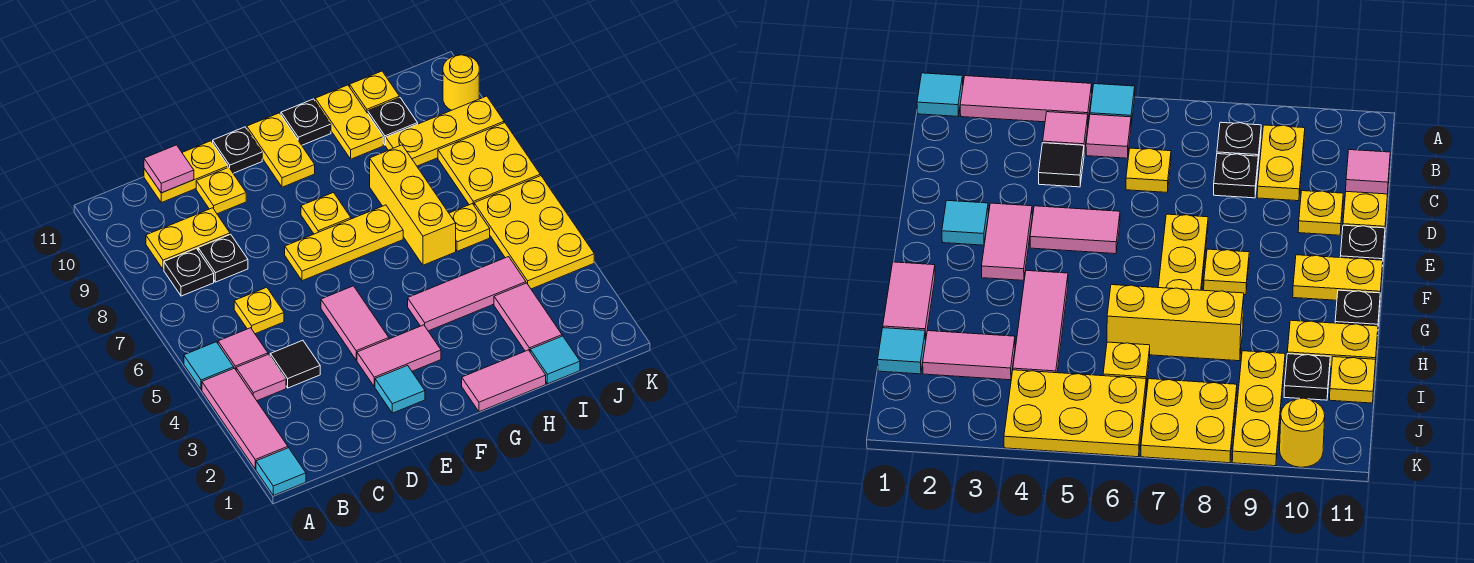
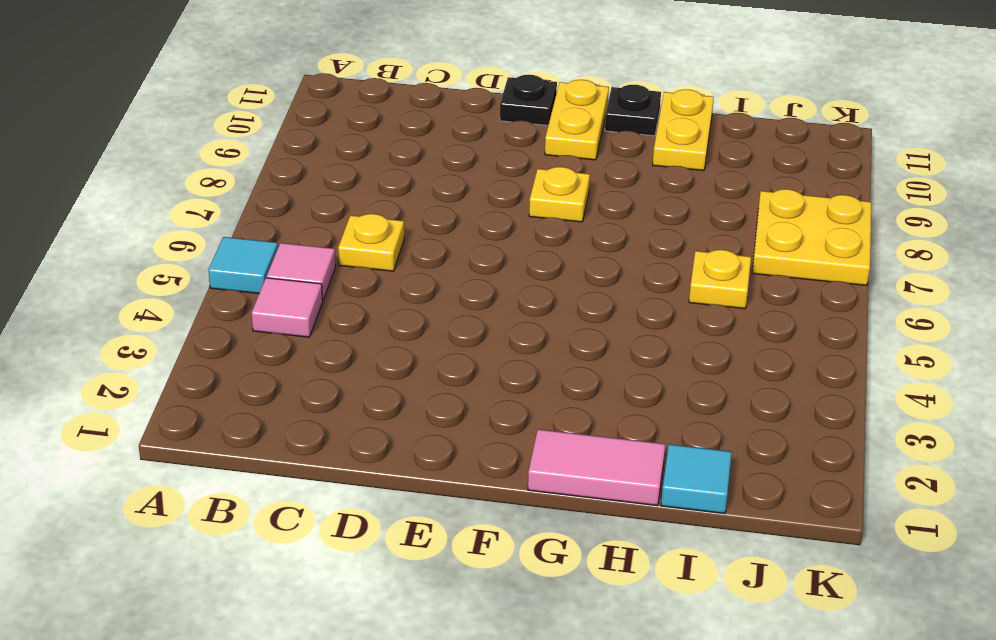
none -> cyan tile A1 level 1
none -> pink tile A2:A4 level 1
none -> black plate B8 level 1
none -> yellow plate B9:C9 level 1

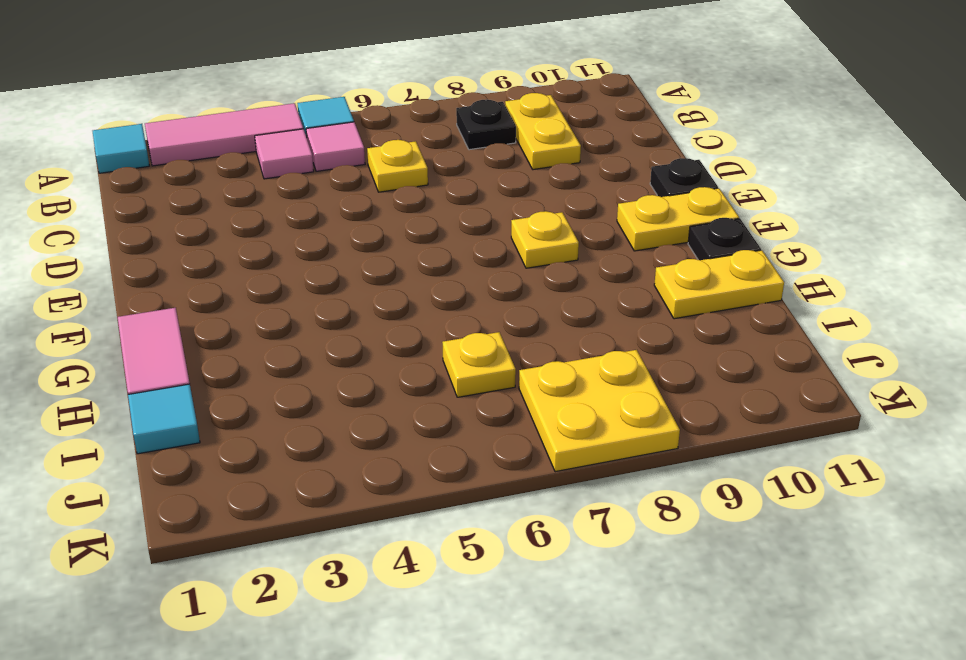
none -> black tile C4 level 1
none -> black plate C8 level 1
none -> yellow plate C11:D11 level 1
none -> yellow plate D10 level 1

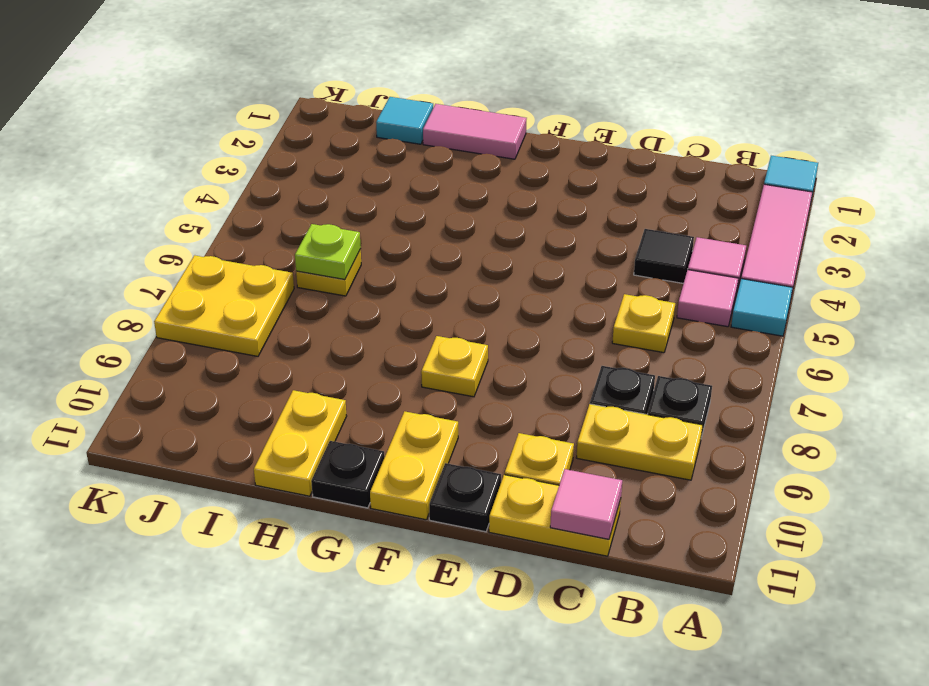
lime plate I6 level 2 -> none
none -> cyan tile E2 level 1
none -> pink tile E3:F3 level 1
none -> pink tile E4:E5 level 1
none -> yellow plate E7:G7 level 1

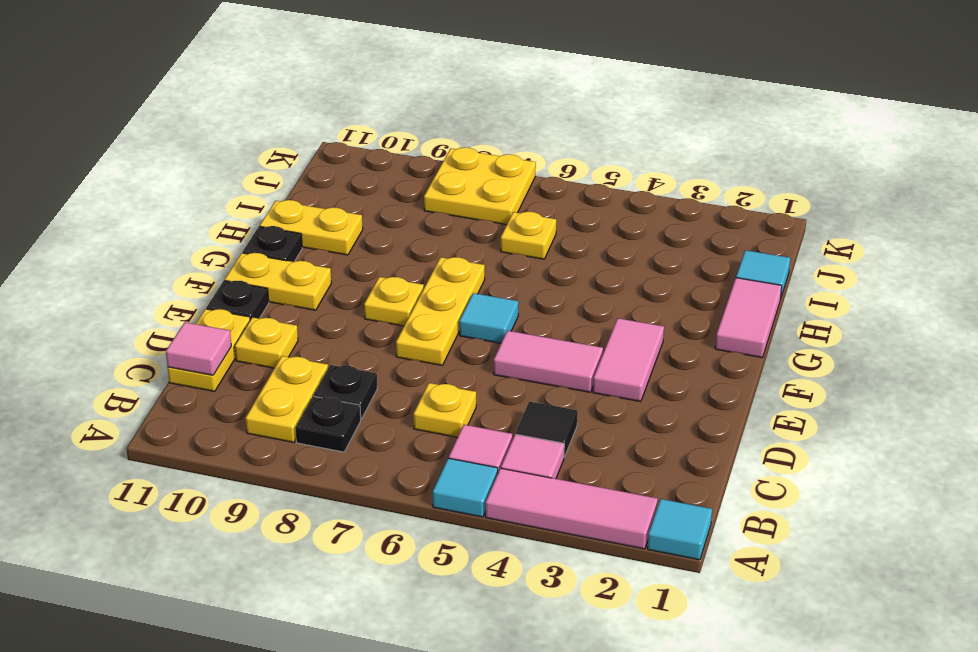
cyan tile F6 level 1 -> cyan tile E2 level 1
none -> pink tile G4:I4 level 1
none -> yellow brick H6:H8 level 1
none -> pink tile I2:I3 level 1
none -> yellow plate I9:K9 level 1

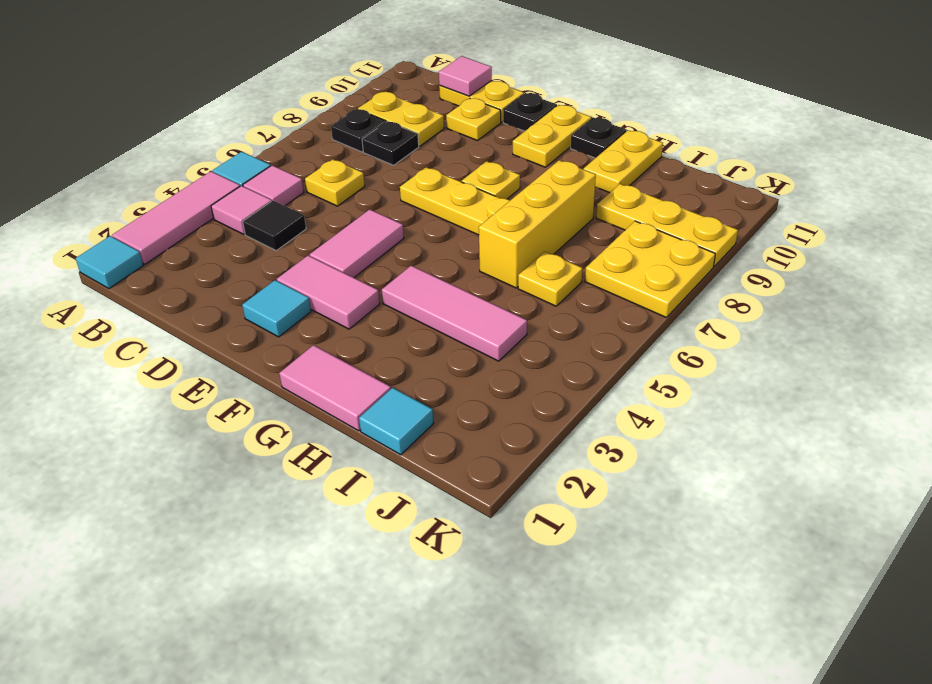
none -> pink tile I2:I3 level 1
none -> black plate I10 level 1
none -> yellow plate I11 level 1
none -> yellow plate J4:K6 level 1

